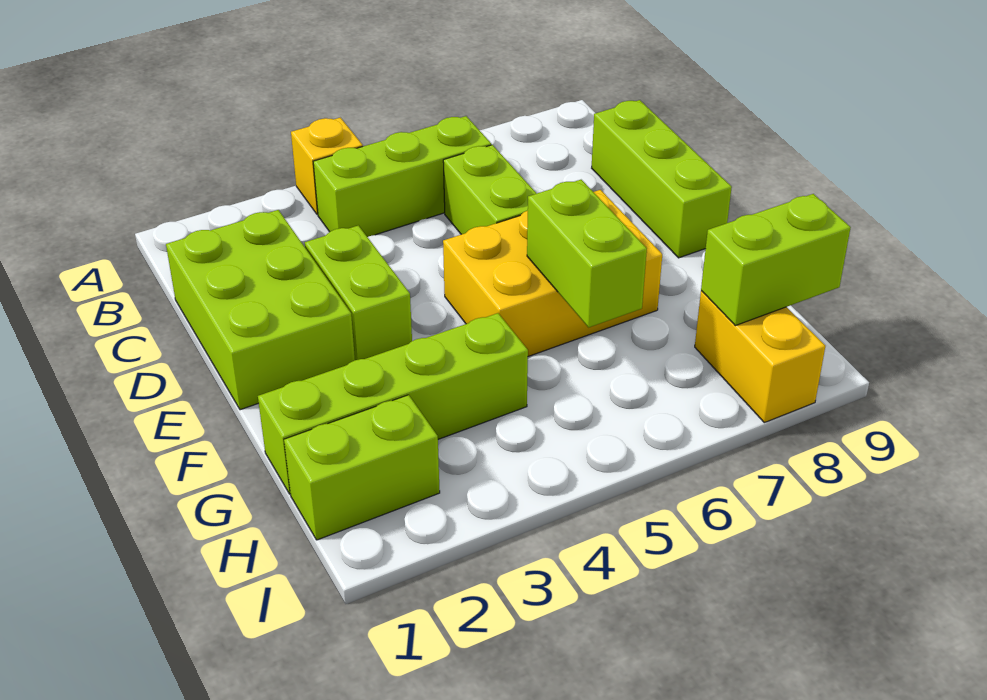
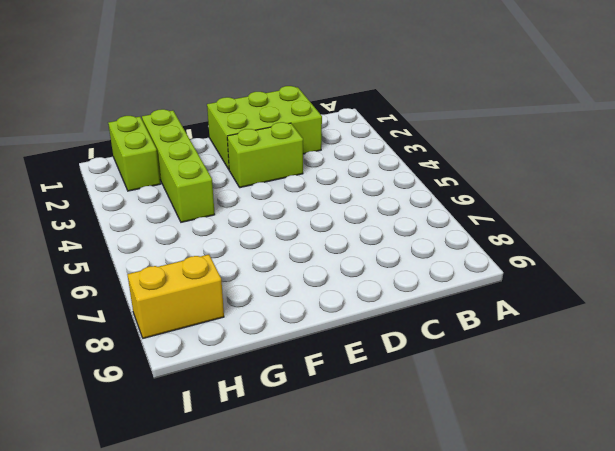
none -> yellow brick A4 level 1
none -> lime brick B4:B6 level 1
none -> lime brick C6:D6 level 1

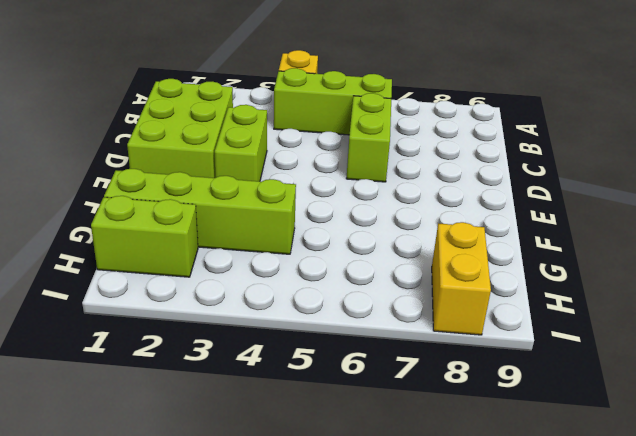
none -> lime brick C9:E9 level 1
none -> yellow brick E5:F7 level 1
none -> lime brick F6:G6 level 2

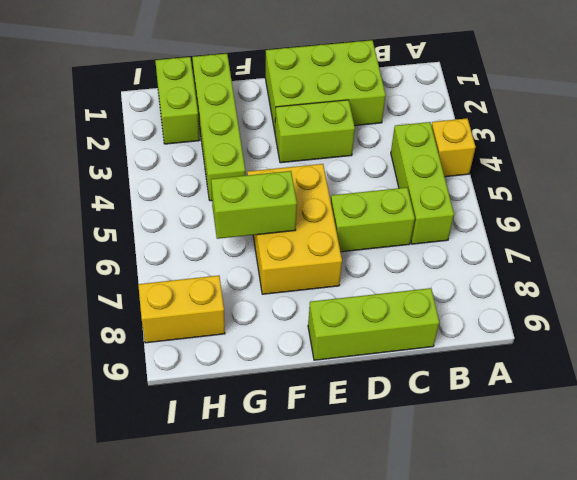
none -> lime brick H8:H9 level 2

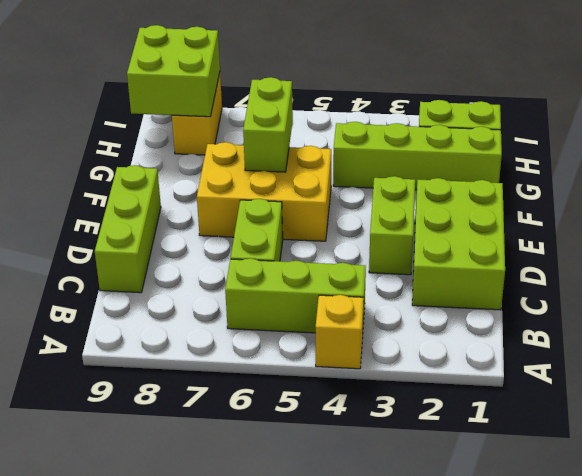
lime brick H8:I9 level 2 -> lime brick H8:H9 level 2

